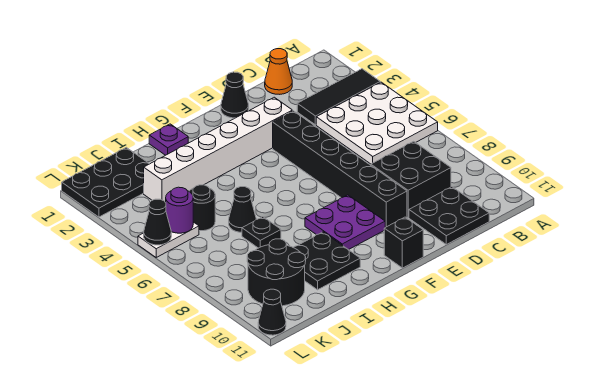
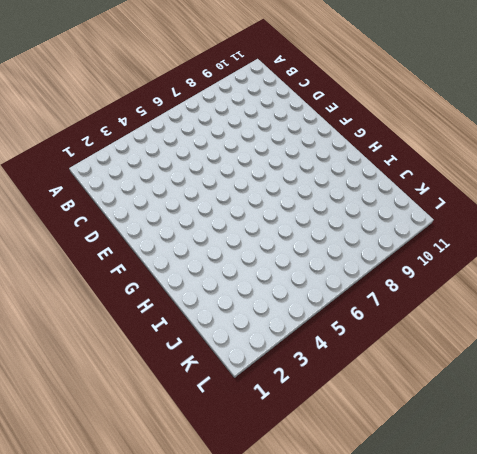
none -> black tile A3:C3 level 1
none -> white plate A4:C6 level 1
none -> orange cone C1 level 1

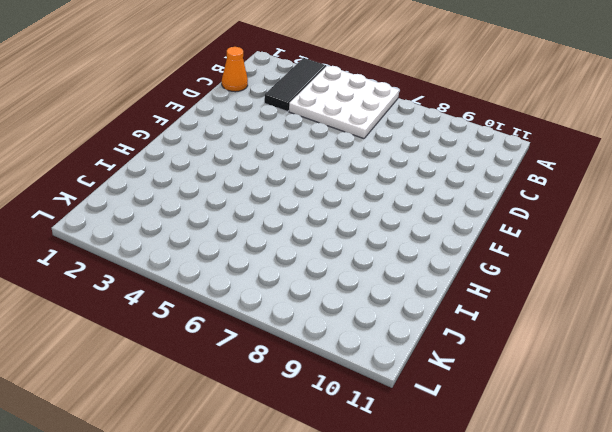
none -> black brick C8:D9 level 1
none -> black plate C10:D11 level 1
none -> black cone E1 level 1

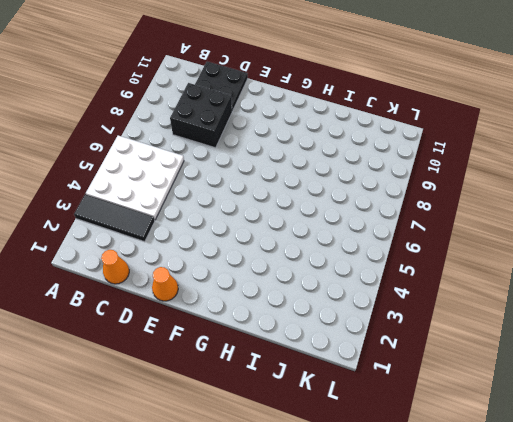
orange cone E1 level 1 -> black cone E1 level 1
none -> white brick E3:J3 level 1
none -> black brick E4:E9 level 1
none -> purple plate F8:G9 level 1

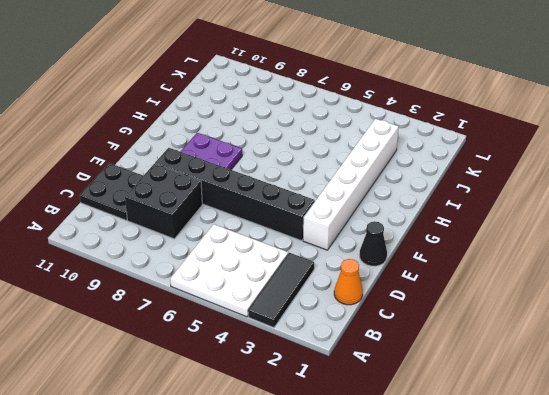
none -> black brick F11 level 1
none -> purple plate H1 level 1
none -> black plate H9:I10 level 1

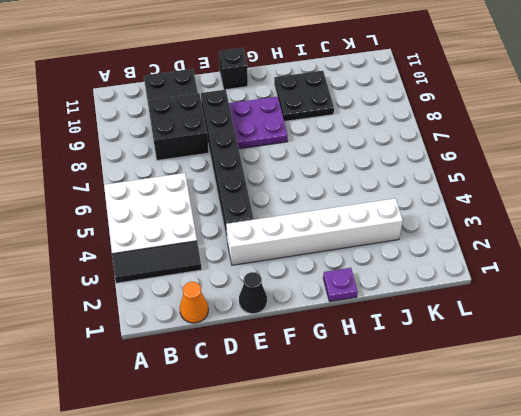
none -> black cone I6 level 1
none -> black plate I7 level 1
none -> black plate J1:L2 level 1

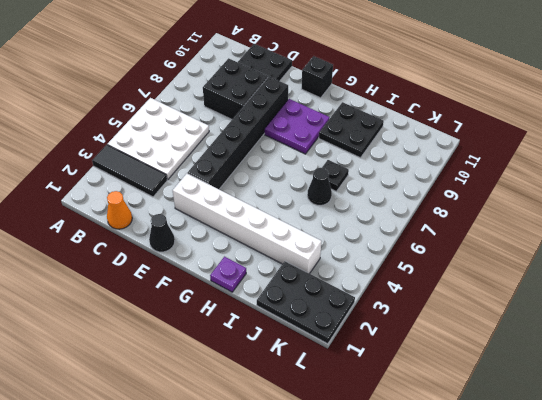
none -> black round brick J5 level 1
none -> black round brick J9:K10 level 1
none -> white plate K5:L5 level 1

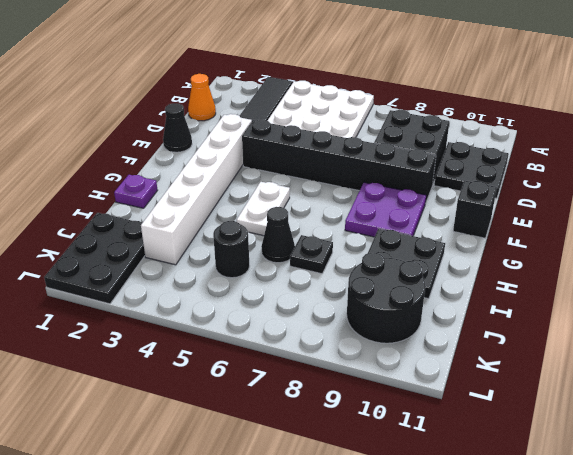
white plate G5:H5 level 1 -> white plate K5:L5 level 1
none -> black cone L11 level 1
none -> purple round brick K5 level 2
none -> black cone L5 level 2

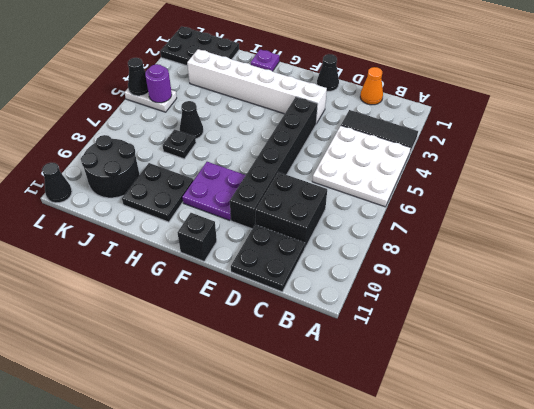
none -> black round brick J5 level 1

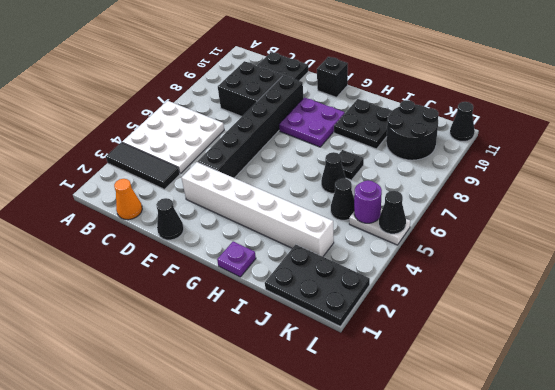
black cone J5 level 1 -> black round brick J5 level 1

